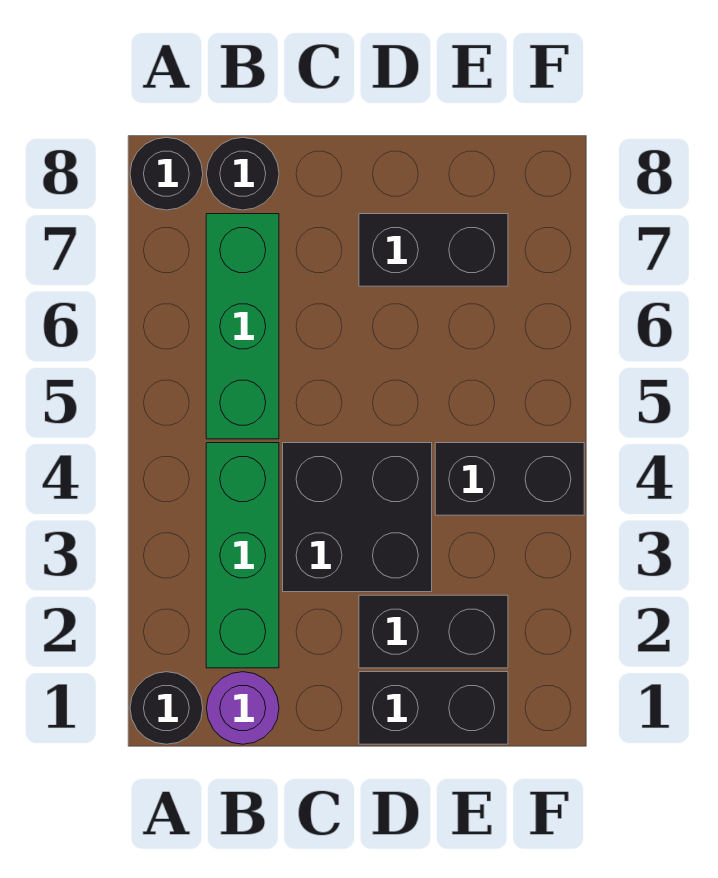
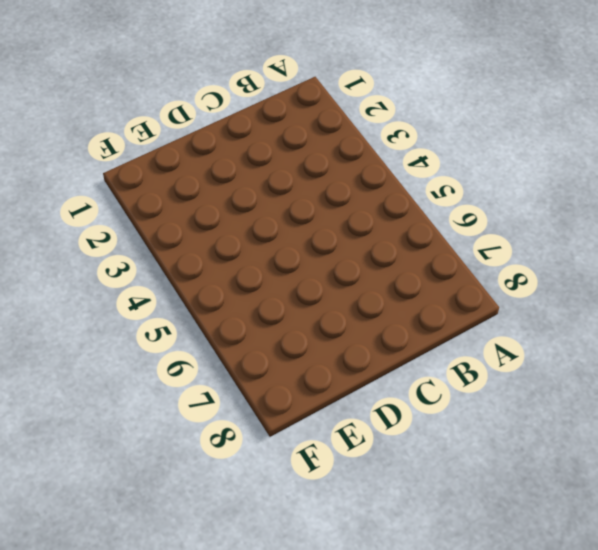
none -> black round brick A1 level 1
none -> black round brick A8 level 1

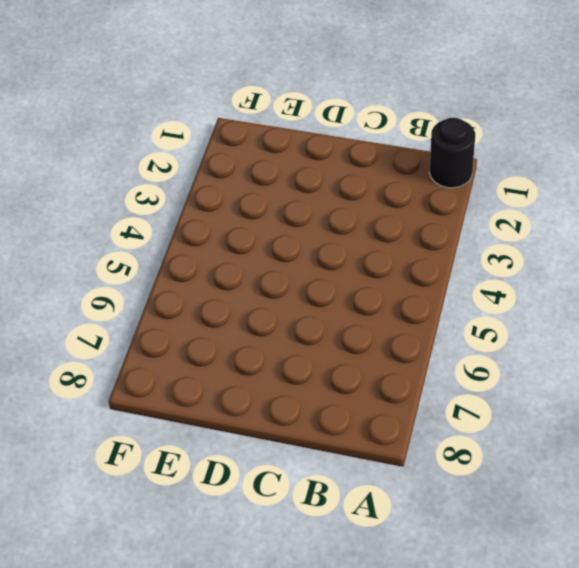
none -> black round brick A8 level 1
none -> purple round brick B1 level 1

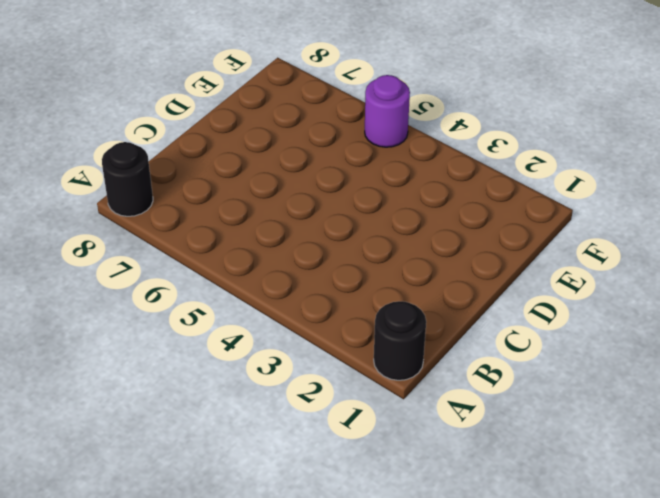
purple round brick F5 level 1 -> purple round brick B1 level 1
none -> green brick B2:B4 level 1
none -> green brick B5:B7 level 1

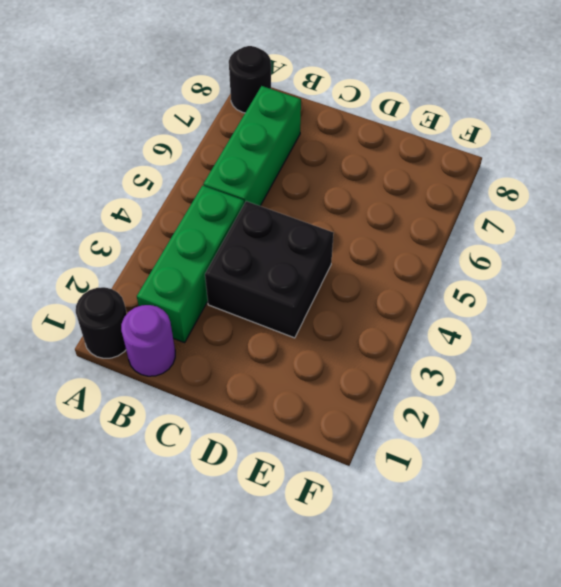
none -> black round brick B8 level 1
none -> black brick D1:E1 level 1

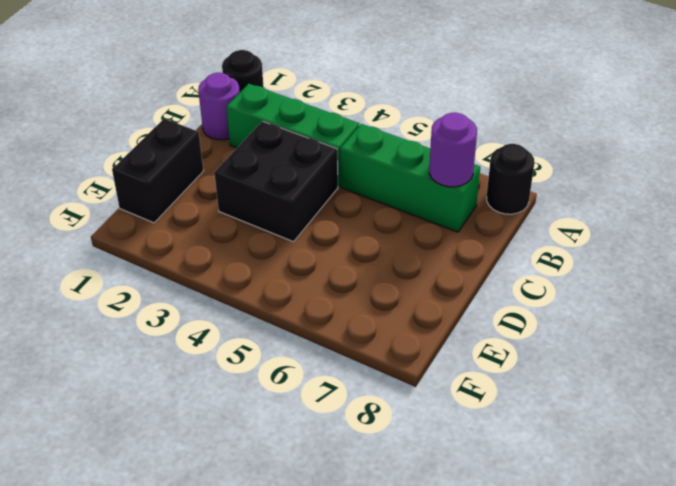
purple round brick B7 level 2 -> none
none -> black round brick B8 level 1
none -> black brick D2:E2 level 1

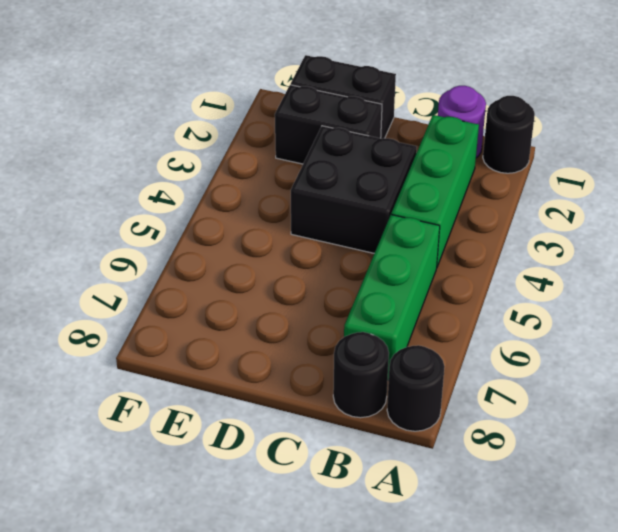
none -> black brick D7:E7 level 1
none -> black brick E4:F4 level 1

